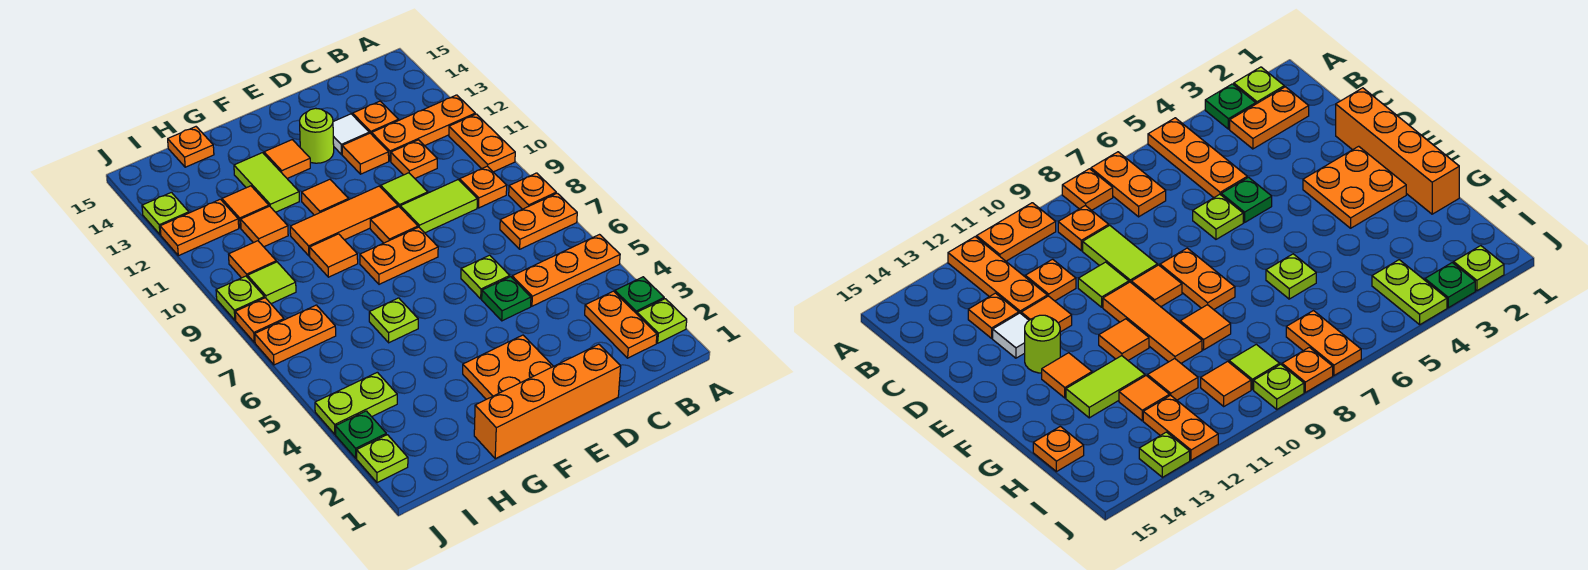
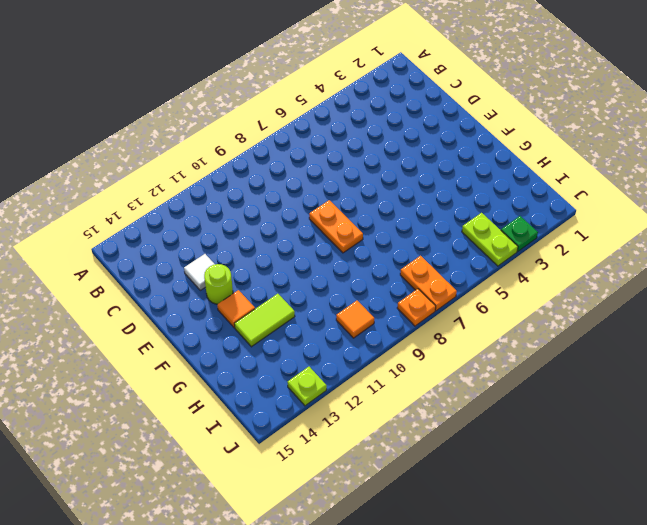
none -> lime plate A2 level 1
none -> green plate A3 level 1
none -> orange plate A5:C5 level 1
none -> orange plate A7:B7 level 1

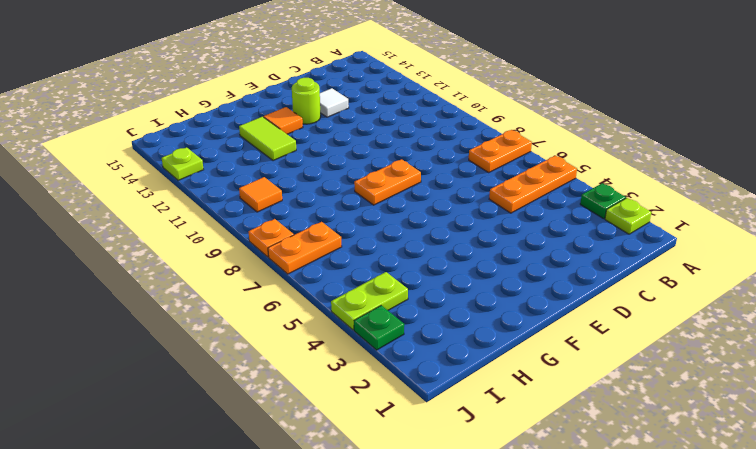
none -> orange plate A8 level 1
none -> orange plate A10:A11 level 1
none -> orange plate A12:C12 level 1
none -> orange plate B2:B3 level 1

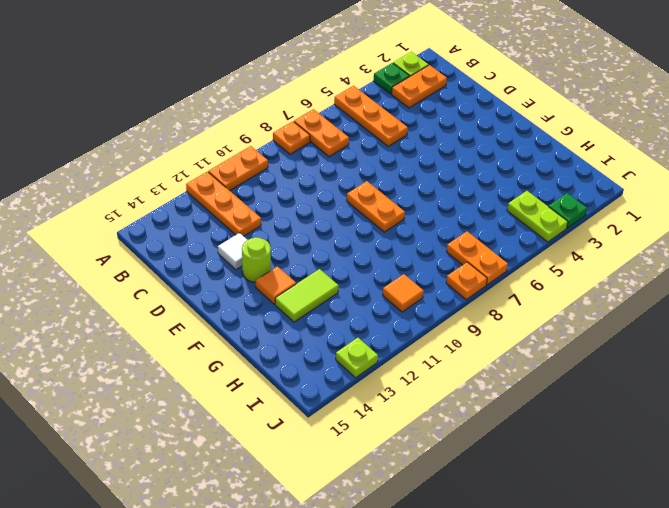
none -> orange plate B9 level 1
none -> lime tile C9:D9 level 1
none -> orange plate C11 level 1
none -> orange plate C13 level 1

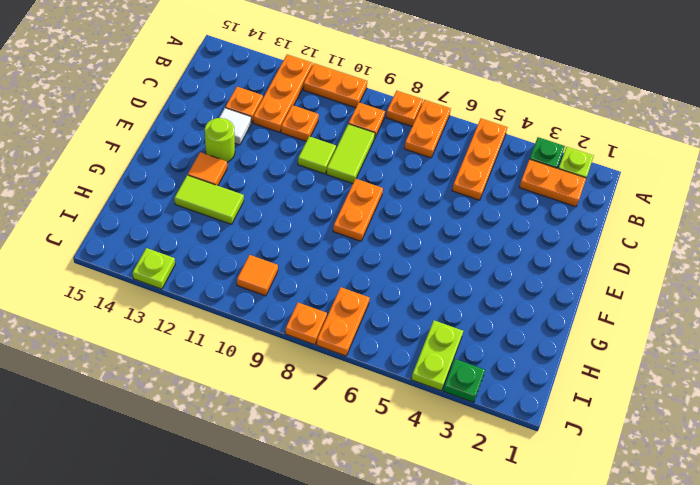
none -> orange brick D1:G1 level 1
none -> green plate D5 level 1
none -> lime plate D6 level 1
none -> orange tile D12 level 1

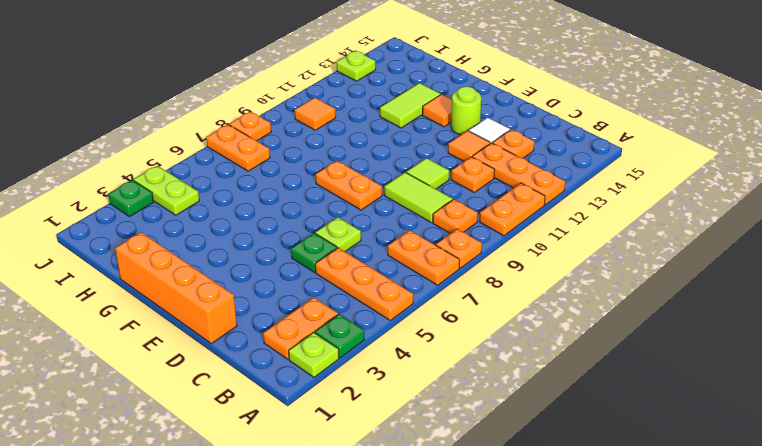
none -> orange plate E2:F3 level 1
none -> orange tile E9 level 1
none -> orange tile E10:G10 level 1
none -> orange tile F11 level 1

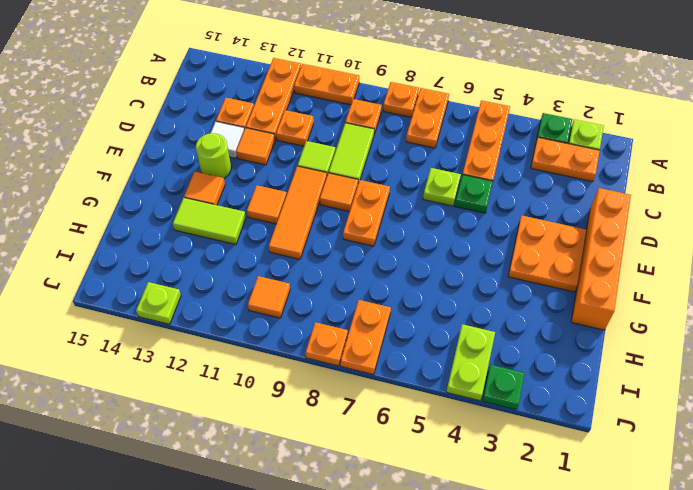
none -> lime plate G6 level 1
none -> orange tile G9 level 1
none -> orange tile H11 level 1
none -> orange tile H12 level 1

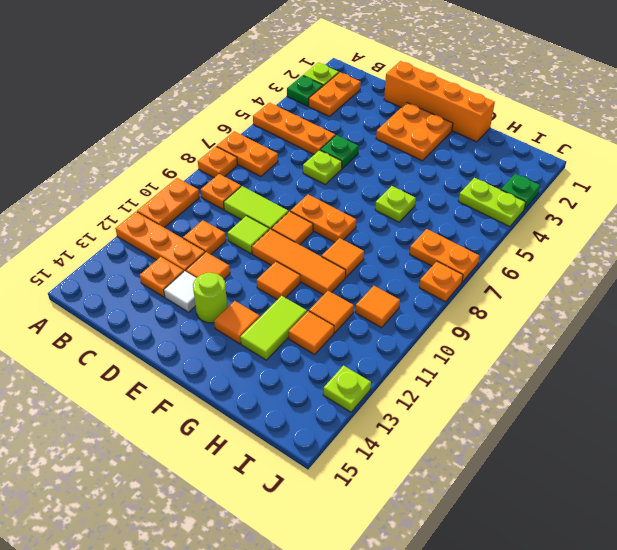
none -> orange plate H15 level 1
none -> lime tile I9 level 1
none -> orange plate I12:J12 level 1
none -> lime plate J2 level 1

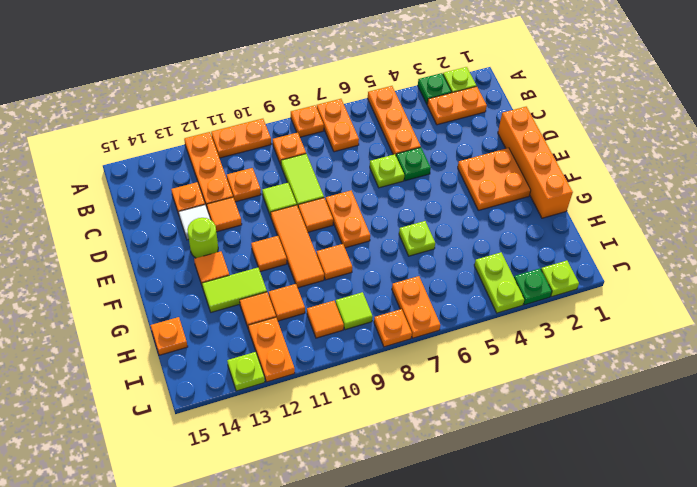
none -> lime plate J9 level 1

